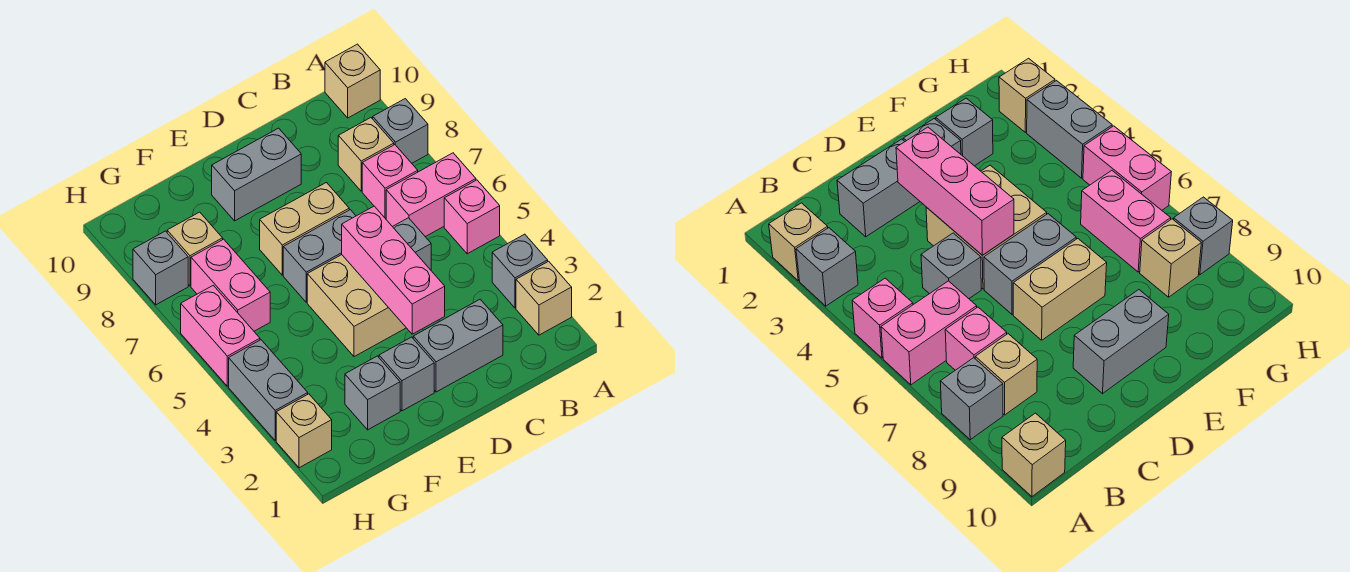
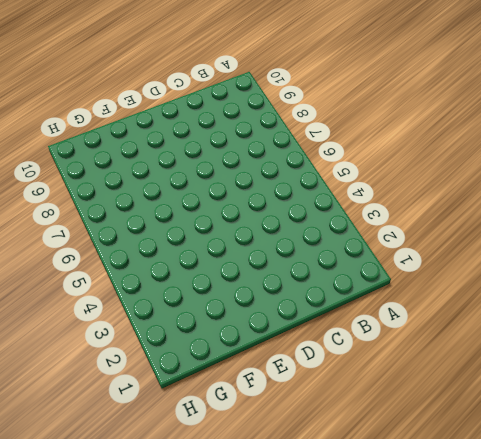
none -> tan brick A2 level 1
none -> grey brick A3 level 1
none -> pink brick A5 level 1

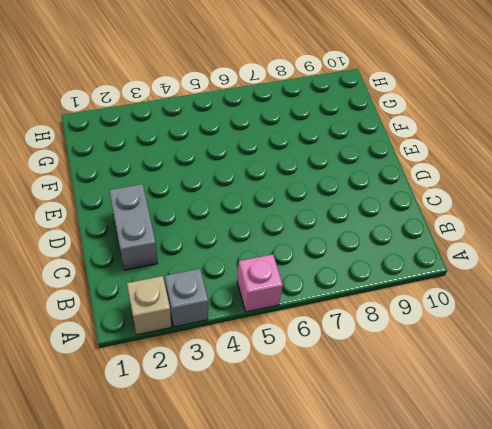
none -> pink brick A6:B6 level 1
none -> grey brick A8 level 1
none -> tan brick A10 level 1

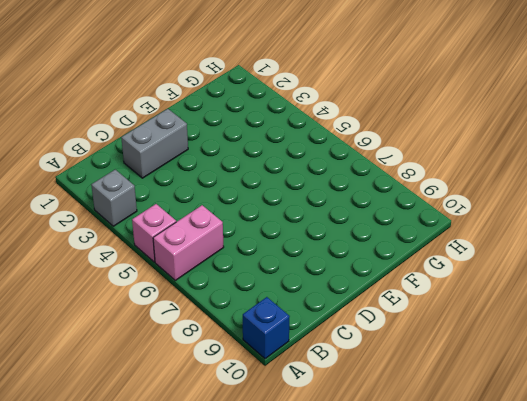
blue brick A10 level 1 -> tan brick A10 level 1
none -> tan brick A2 level 1
none -> grey brick A8 level 1
none -> pink brick B7 level 1

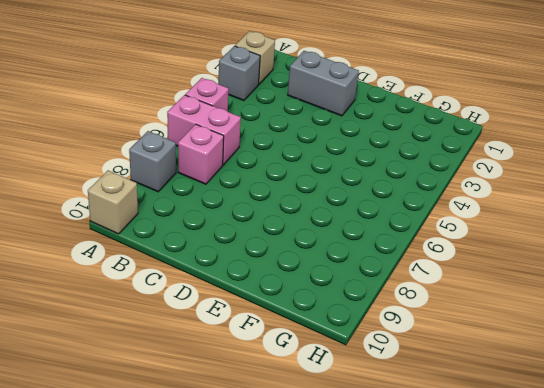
none -> tan brick B8 level 1
none -> grey brick C5 level 1
none -> tan brick D4:E5 level 1

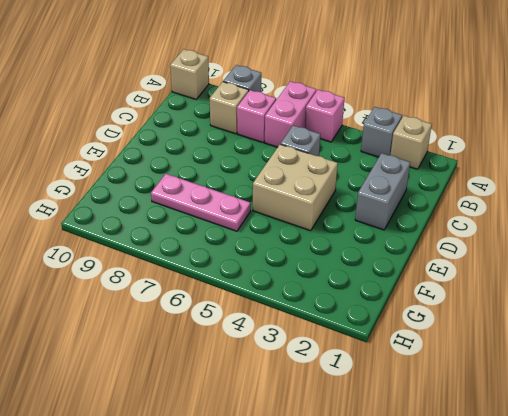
pink plate F6:F8 level 1 -> none
none -> grey brick D6:E6 level 1
none -> tan brick D7:E7 level 1
none -> grey brick D9:E9 level 1

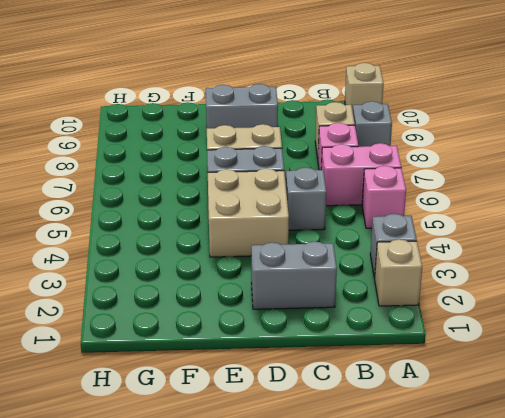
none -> grey brick E2 level 1
none -> grey brick F2 level 1
none -> pink brick G6:G7 level 1

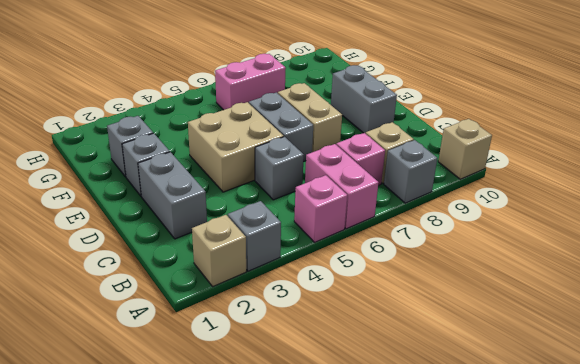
none -> tan brick G8 level 1
none -> tan brick H2 level 1
none -> grey brick H3:H4 level 1

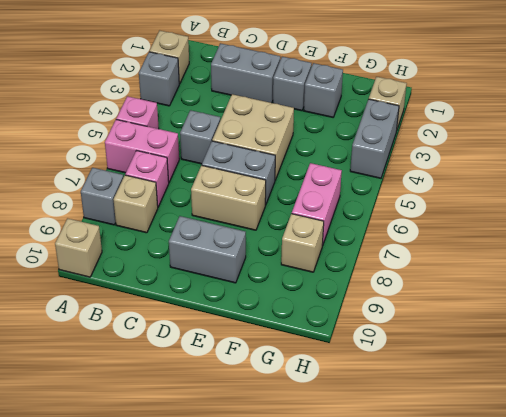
none -> pink brick H5:H6 level 1
none -> grey brick H8 level 1
none -> pink brick D3:D5 level 2

